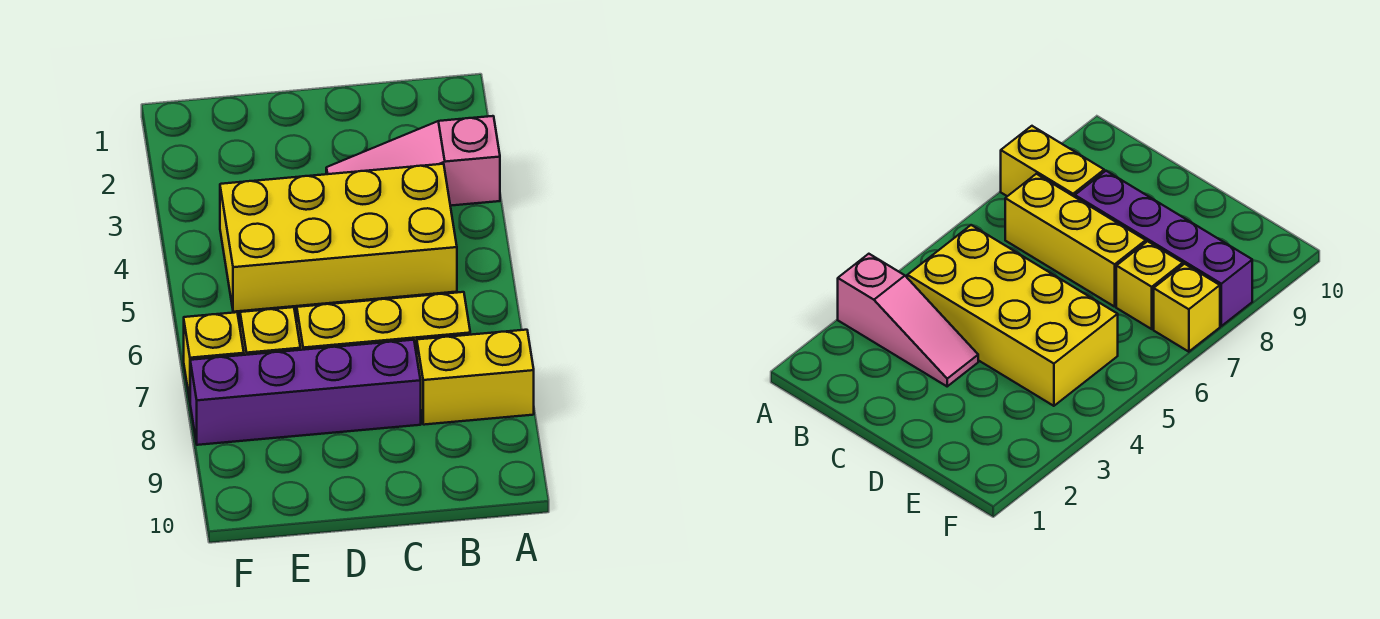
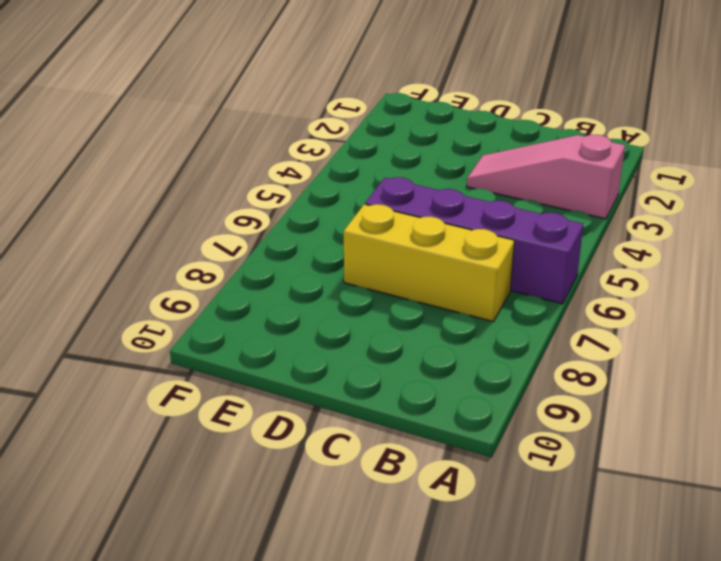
purple brick A6:D6 level 1 -> purple brick C8:F8 level 1
none -> yellow brick A8:B8 level 1
none -> yellow brick B4:E5 level 1

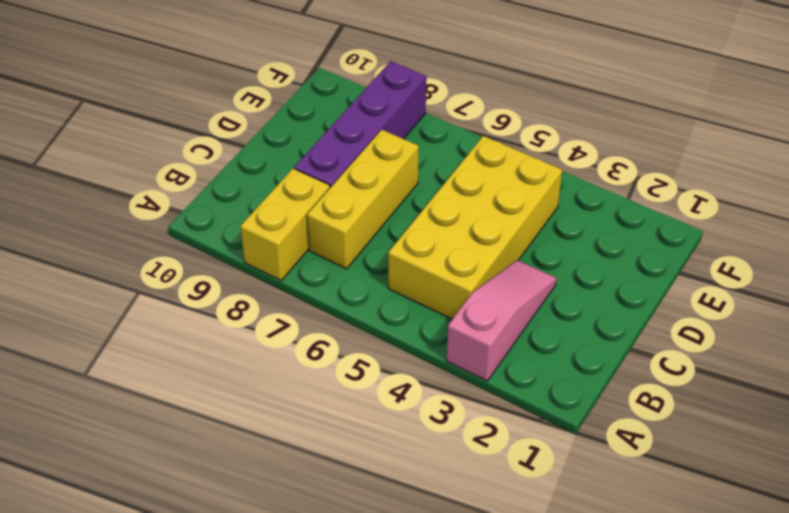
none -> yellow brick E7 level 1
none -> yellow brick F7 level 1

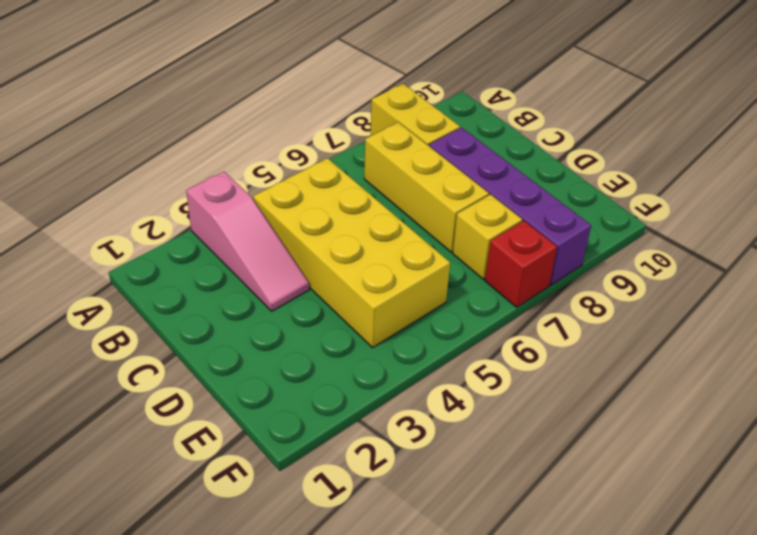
red brick F7 level 1 -> yellow brick F7 level 1

